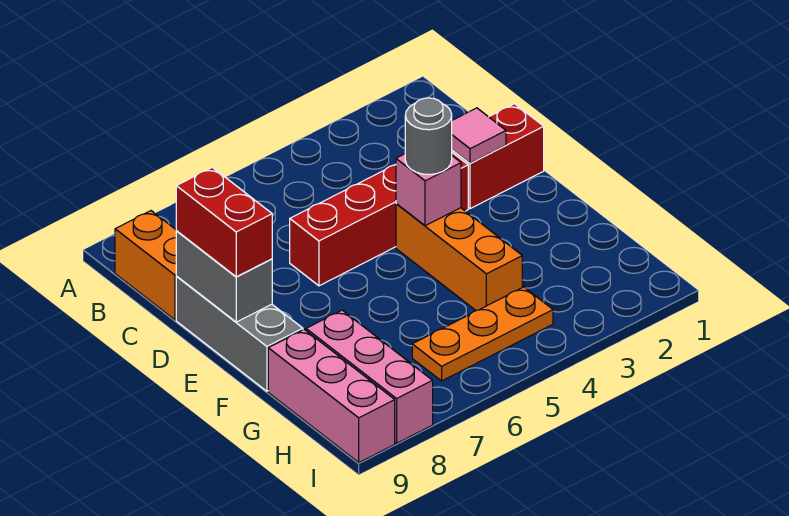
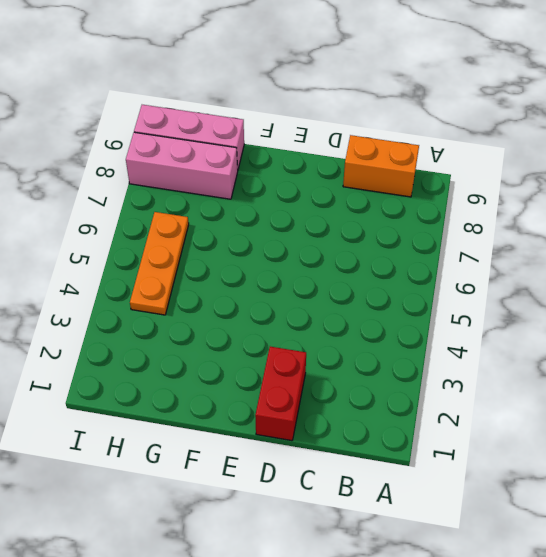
none -> red brick D3:D6 level 1
none -> grey brick D9:F9 level 1
none -> orange brick E4:G4 level 1

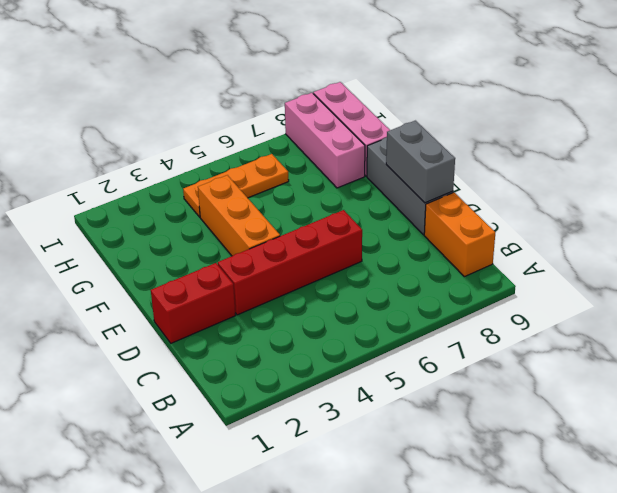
none -> pink tile D2 level 2
none -> pink brick E4 level 2
none -> red brick D9:E9 level 3

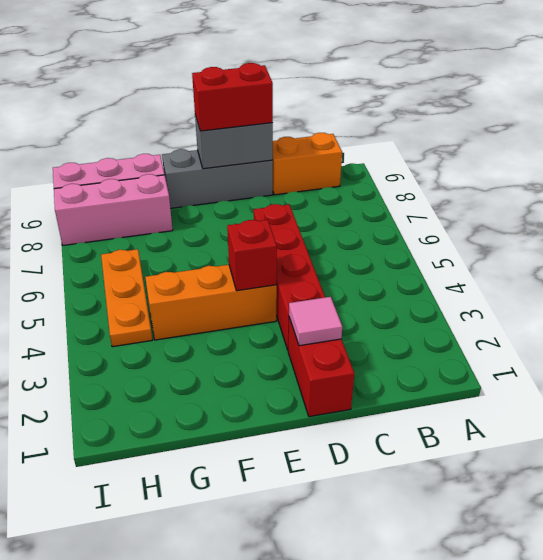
red brick E4 level 2 -> pink brick E4 level 2
none -> grey round brick E4 level 3

